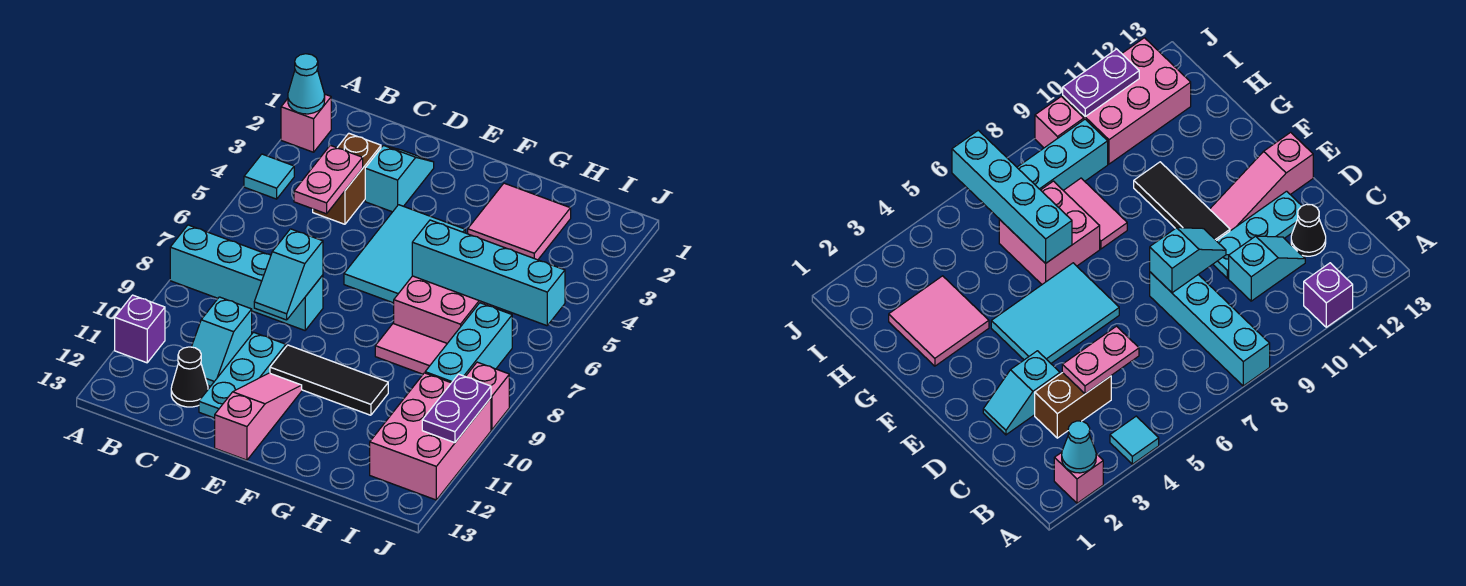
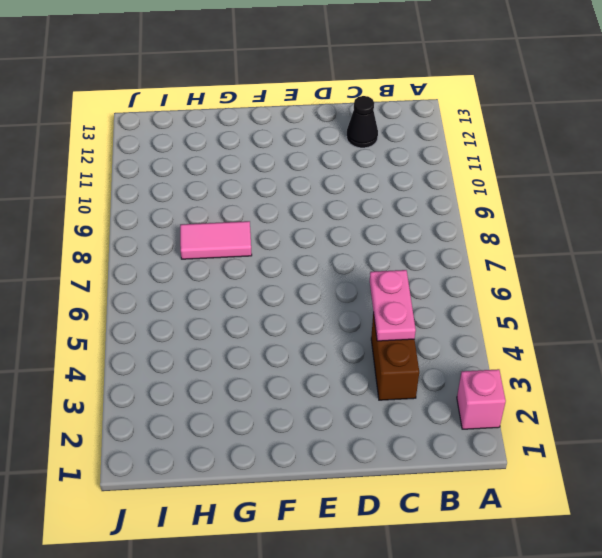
none -> cyan tile A4 level 1
none -> cyan brick A8:D8 level 1
none -> purple brick A11 level 1

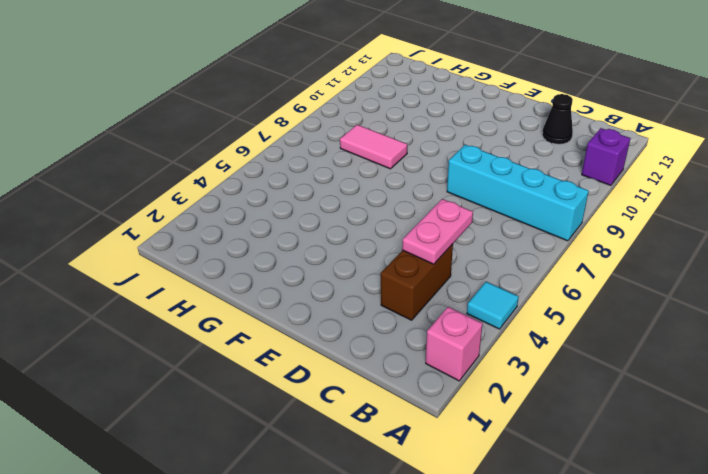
none -> cyan slope C10:C11 level 1 top 10
none -> cyan slope D2:D3 level 1 top 3
none -> cyan plate D10:D12 level 1

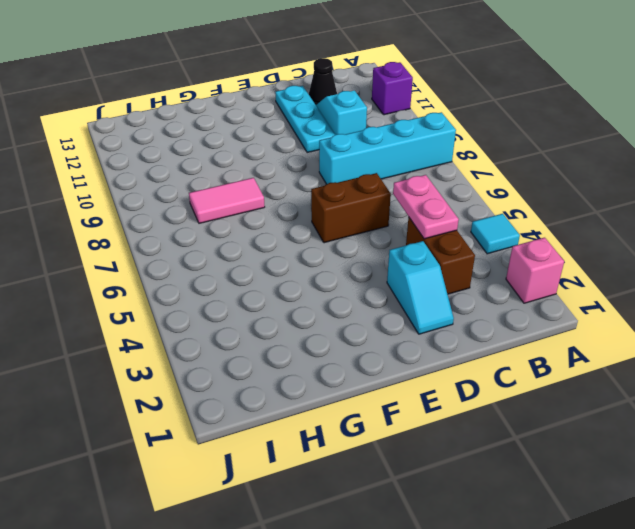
brown brick D6:E6 level 1 -> cyan tile E4:F6 level 1
none -> black tile E10:G10 level 1
none -> pink slope E11:E13 level 1 top 13
none -> pink tile G2:H3 level 1

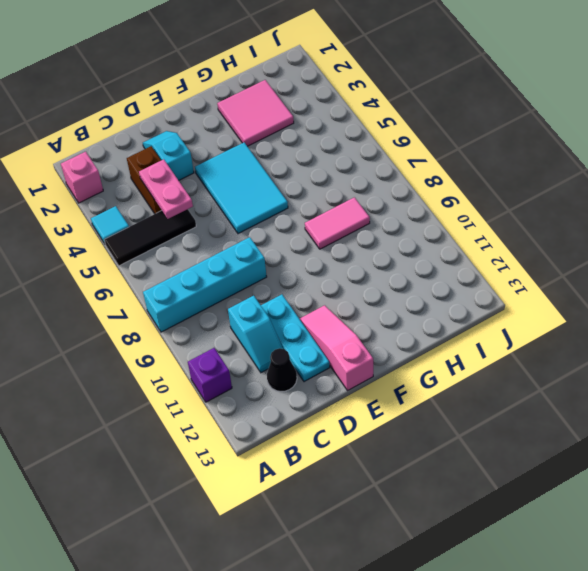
black tile A5:C5 level 1 -> black tile E10:G10 level 1
none -> pink brick G6:H7 level 1
none -> cyan brick I7:I9 level 1
none -> pink brick I10:J12 level 1

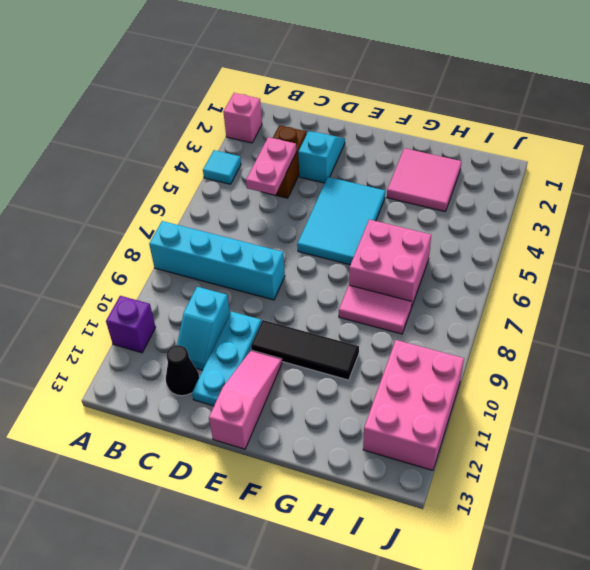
none -> cyan brick I7:I9 level 1
none -> pink brick J9 level 1
none -> cyan cone A2 level 2

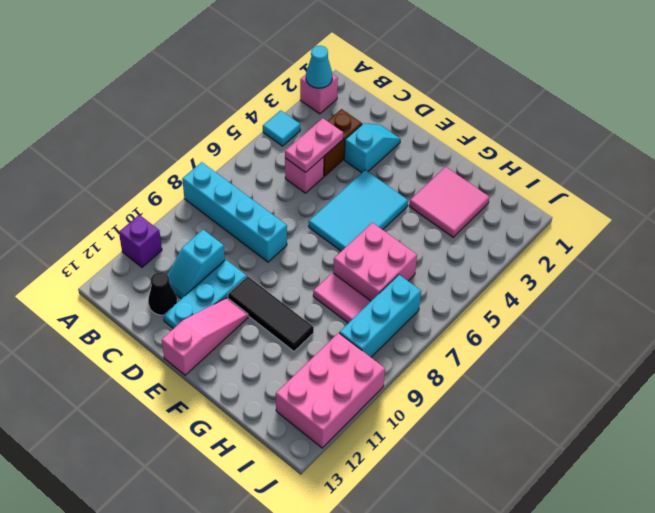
pink brick C5 level 1 -> pink brick J9 level 1
none -> cyan slope D8:D9 level 2 top 8
none -> cyan brick G6:J6 level 2
none -> purple plate J10:J11 level 2

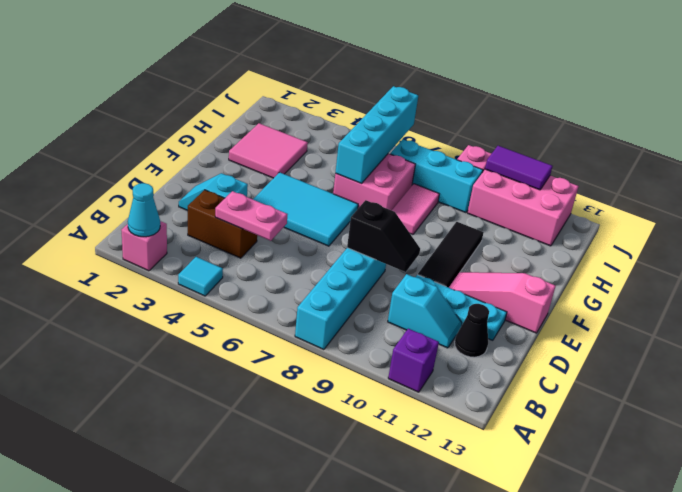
black slope D8:D9 level 2 top 8 -> cyan slope D8:D9 level 2 top 8
purple tile J10:J11 level 2 -> purple plate J10:J11 level 2

